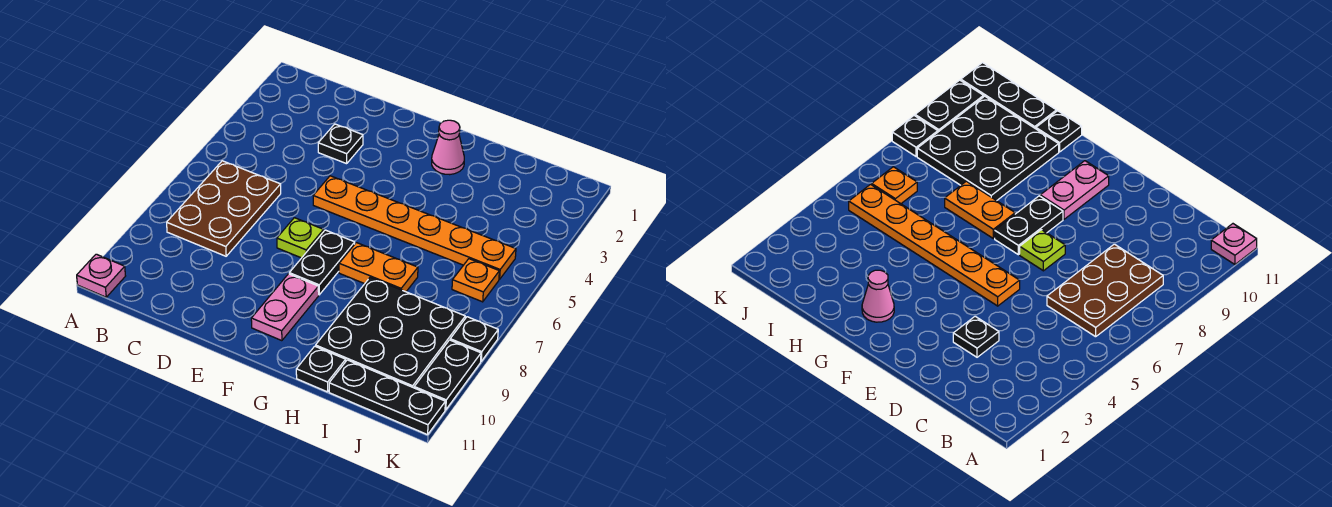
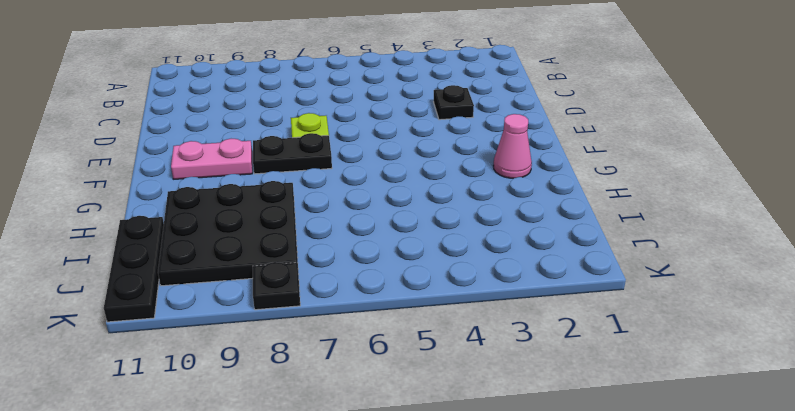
none -> pink plate A11 level 1
none -> brown plate B6:C8 level 1
none -> orange plate E5:J5 level 1

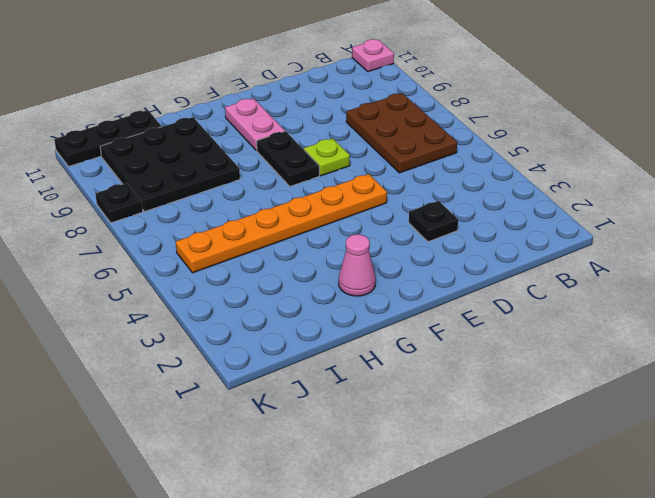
none -> orange plate G7:H7 level 1
none -> black plate H11 level 1
none -> orange plate J6 level 1

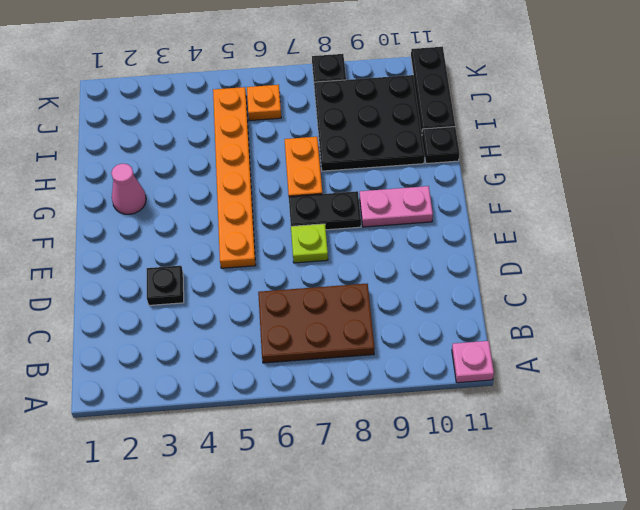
none -> black plate K9:K10 level 1

